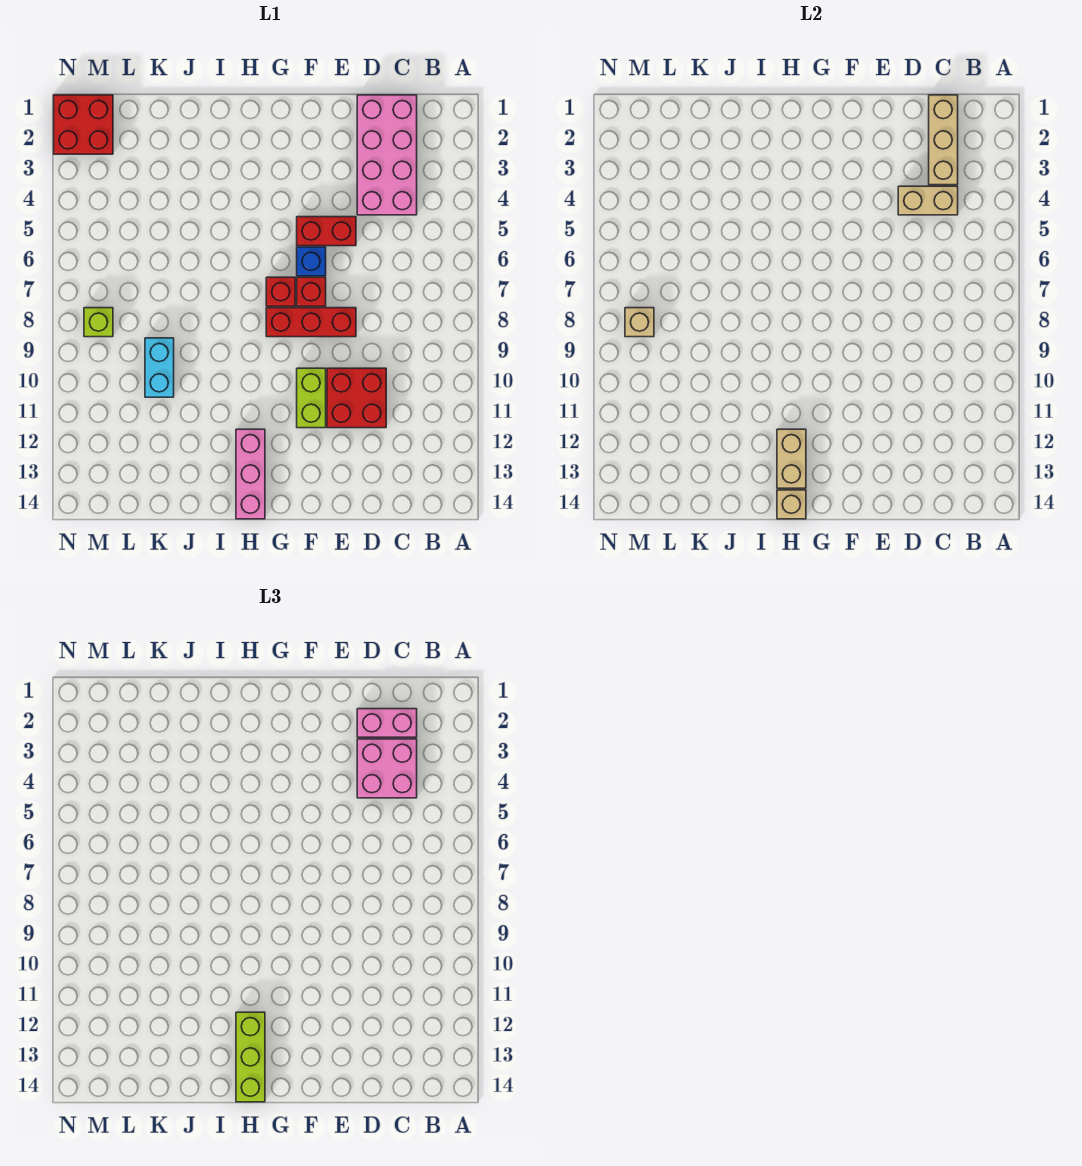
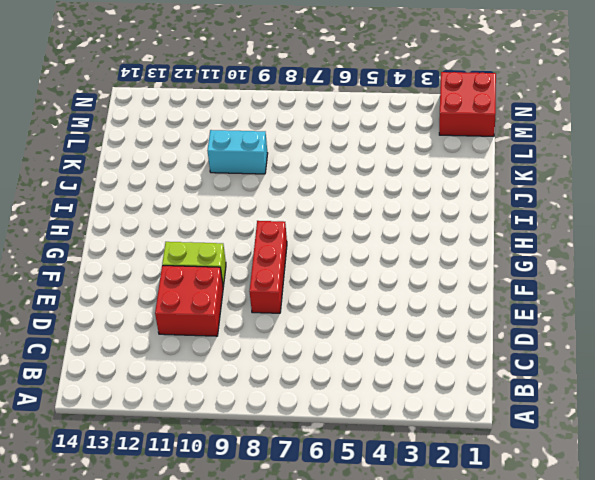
none -> pink brick C1:D4 level 1
none -> red brick E5:F5 level 1
none -> blue brick F6 level 1

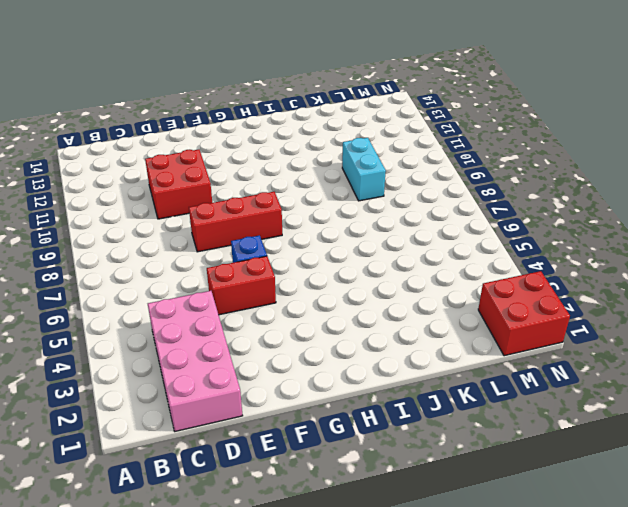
none -> red brick F7 level 1
none -> lime brick F10:F11 level 1
none -> red brick G7 level 1

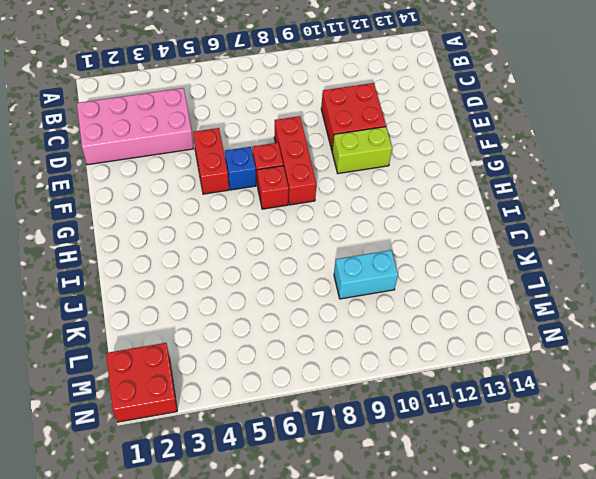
none -> pink brick H12:H14 level 1
none -> lime brick M8 level 1
none -> tan brick C1:C3 level 2

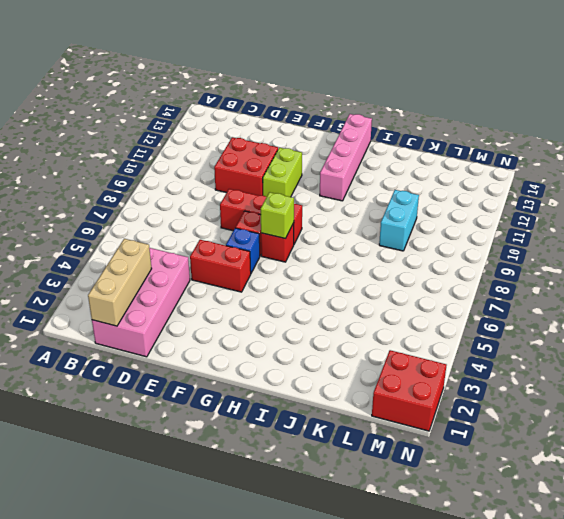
lime brick G7 level 2 -> lime brick M8 level 1
pink brick H11:H14 level 1 -> pink brick H12:H14 level 1
none -> tan brick C4:D4 level 2
none -> tan brick H12:H13 level 2
none -> tan brick H14 level 2

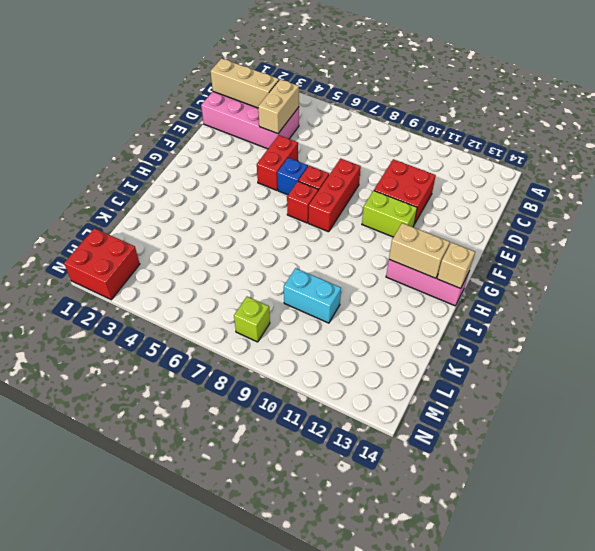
none -> tan brick M8 level 2
none -> pink brick C2:D2 level 3
none -> pink brick C3:D4 level 3

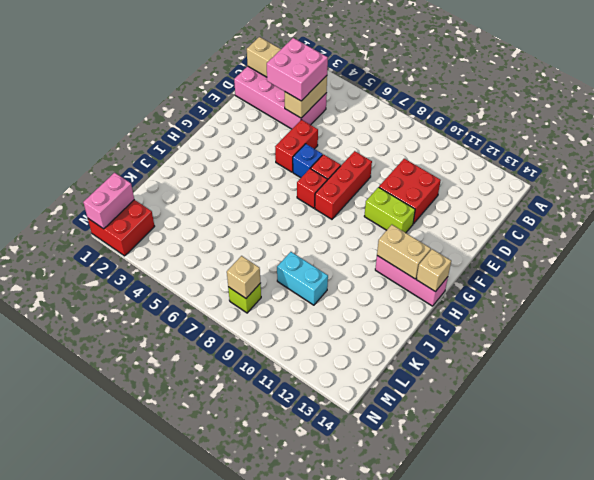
pink brick M1:N1 level 2 -> pink brick C2:D2 level 3
none -> lime brick H12:H14 level 3

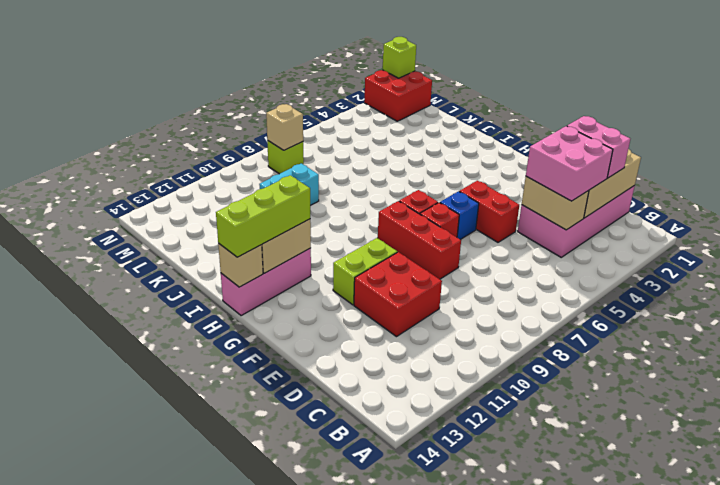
lime brick N1 level 2 -> none

